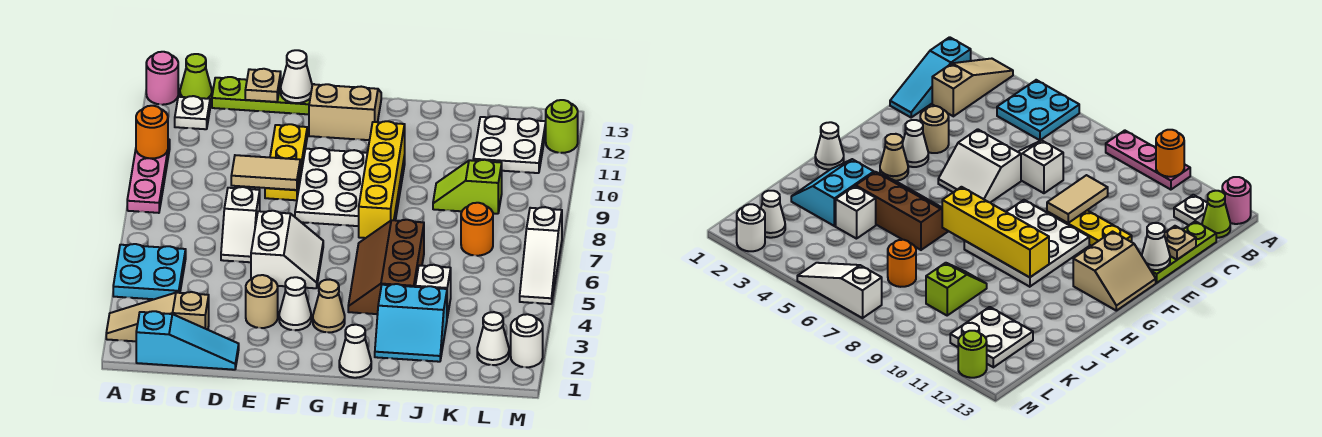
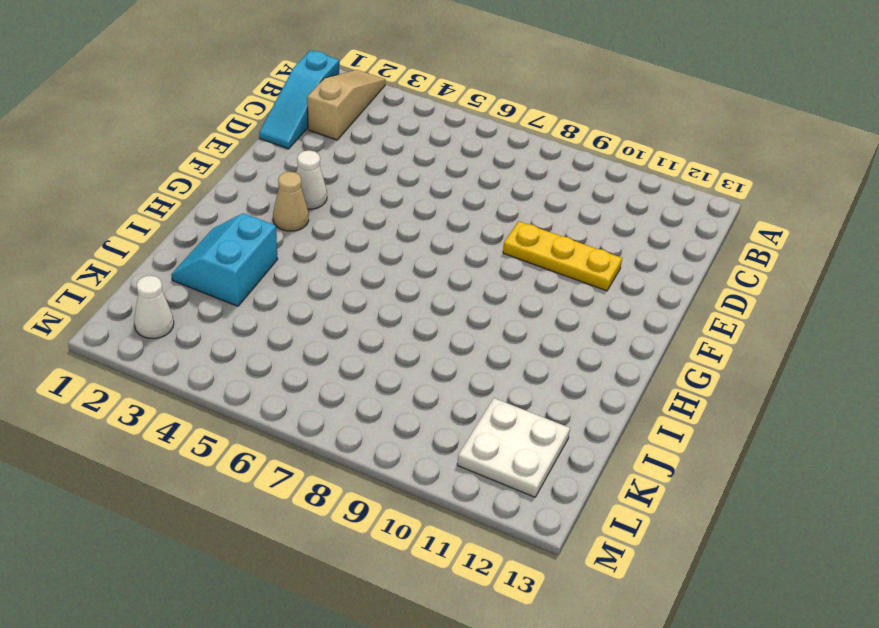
none -> cyan plate A4:B5 level 1
none -> pink plate A8:A10 level 1
none -> pink round brick A13 level 1
none -> white plate B12 level 1

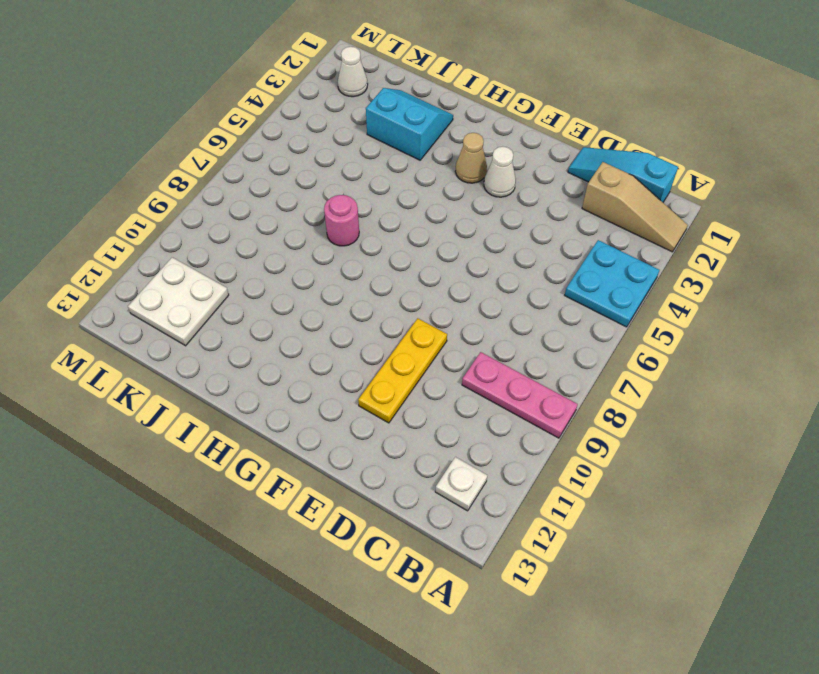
pink plate A9:C9 level 1 -> pink plate A8:A10 level 1
pink round brick I7 level 1 -> pink round brick A13 level 1
none -> lime cone B13 level 1
none -> lime plate C13:E13 level 1
none -> white slope D6:D7 level 1 top 7
none -> tan round brick E3 level 1

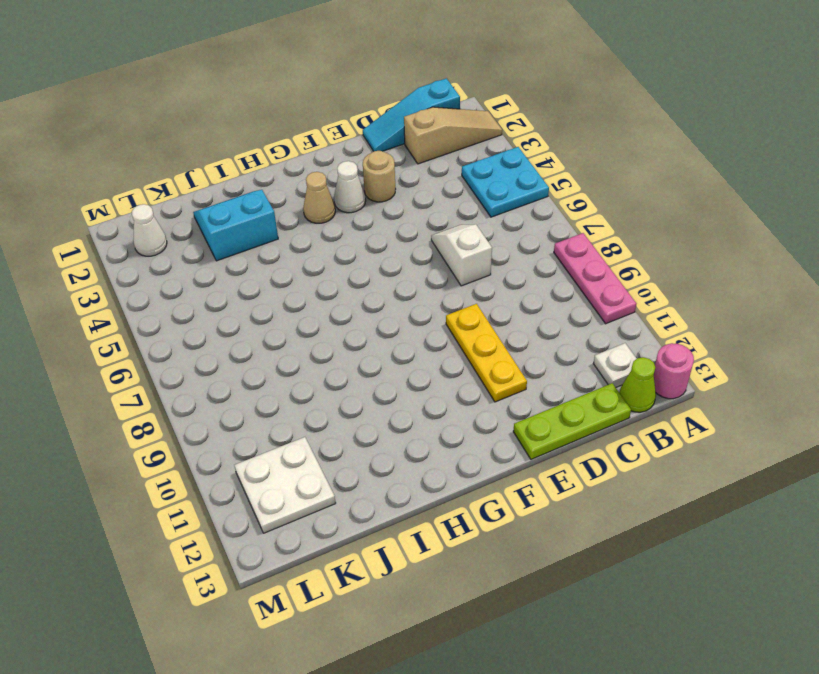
none -> white slope E5:F6 level 1 top E
none -> white plate F8:H10 level 1
none -> tan slope F12:G13 level 1 top 12
none -> white cone H1 level 1

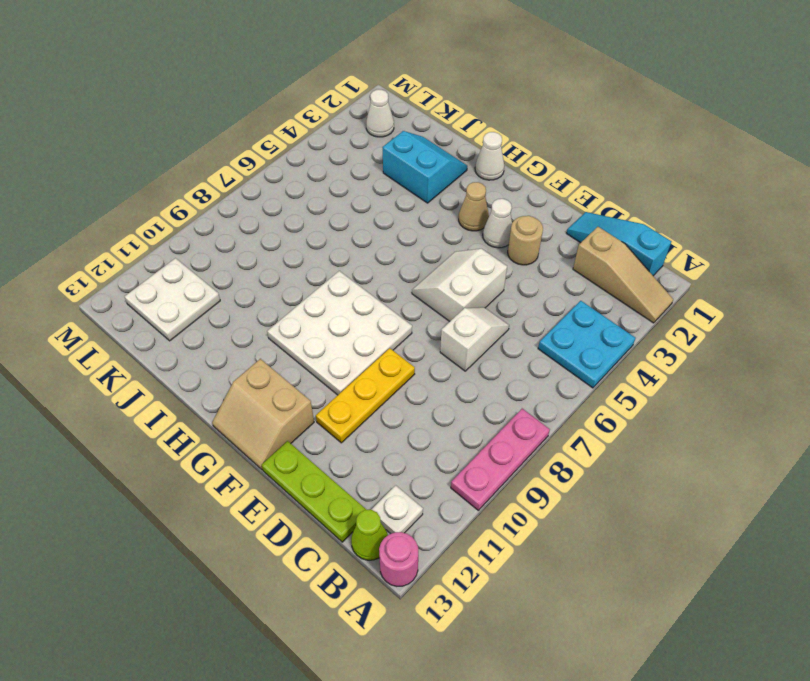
none -> brown slope H4:I6 level 1 top I
none -> white brick J4 level 1
none -> lime slope J9:K9 level 1 top K
none -> orange round brick K7 level 1

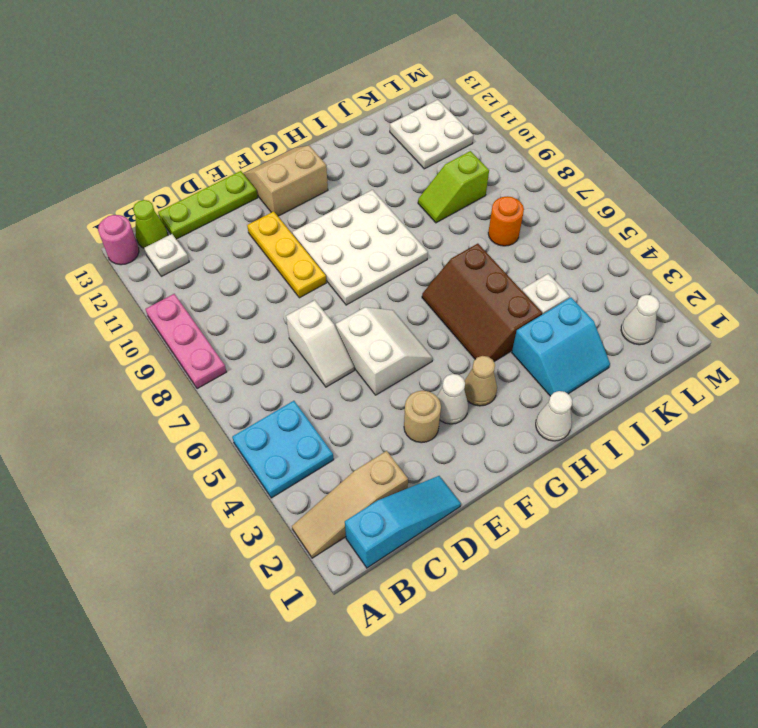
none -> white round brick M2 level 1
none -> white slope M5:M7 level 1 top 7
none -> lime round brick M12 level 1
none -> orange round brick A10 level 2

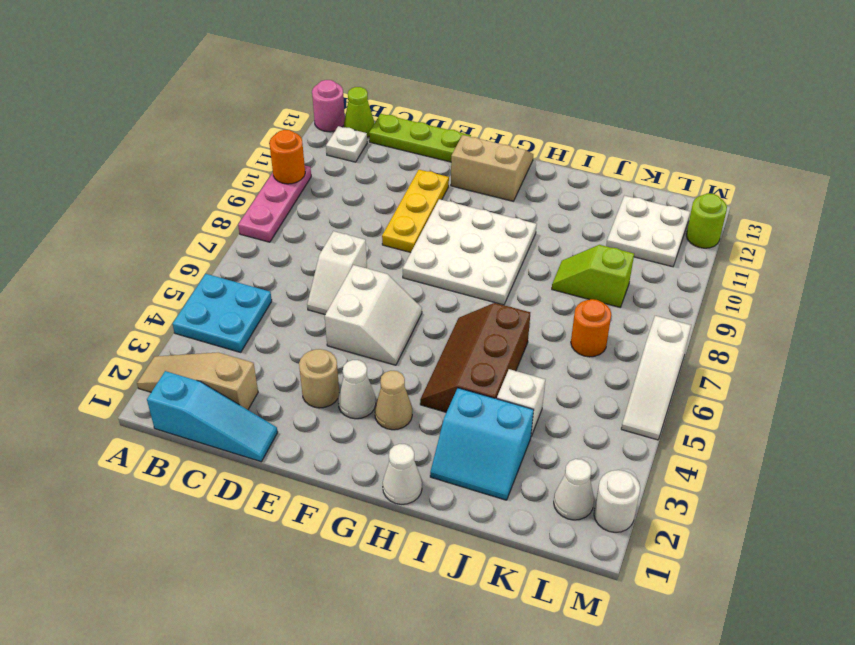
none -> tan tile D9:E9 level 2
none -> tan plate D13 level 2
none -> white cone E13 level 2
none -> yellow brick H7:H10 level 2

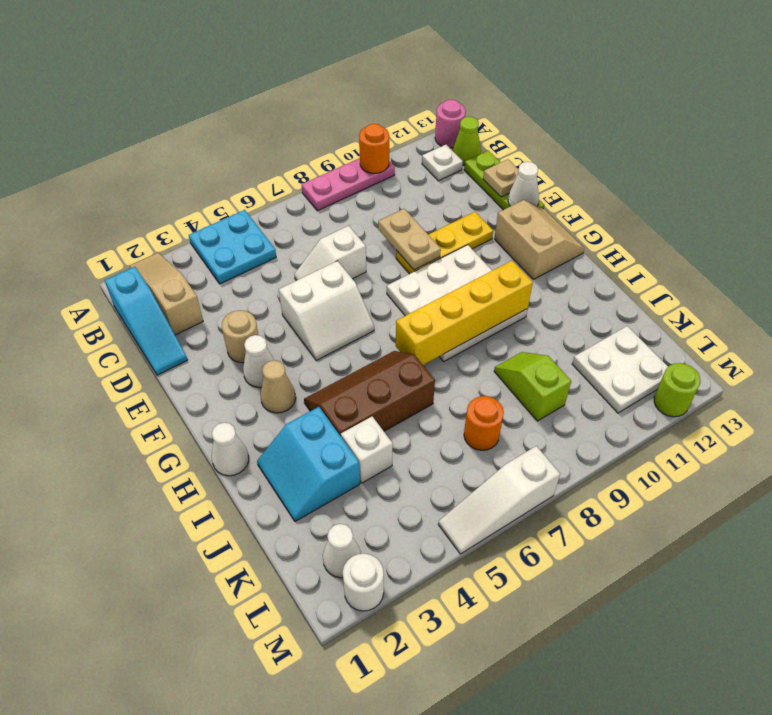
tan plate D9:E9 level 2 -> tan tile D9:E9 level 2

